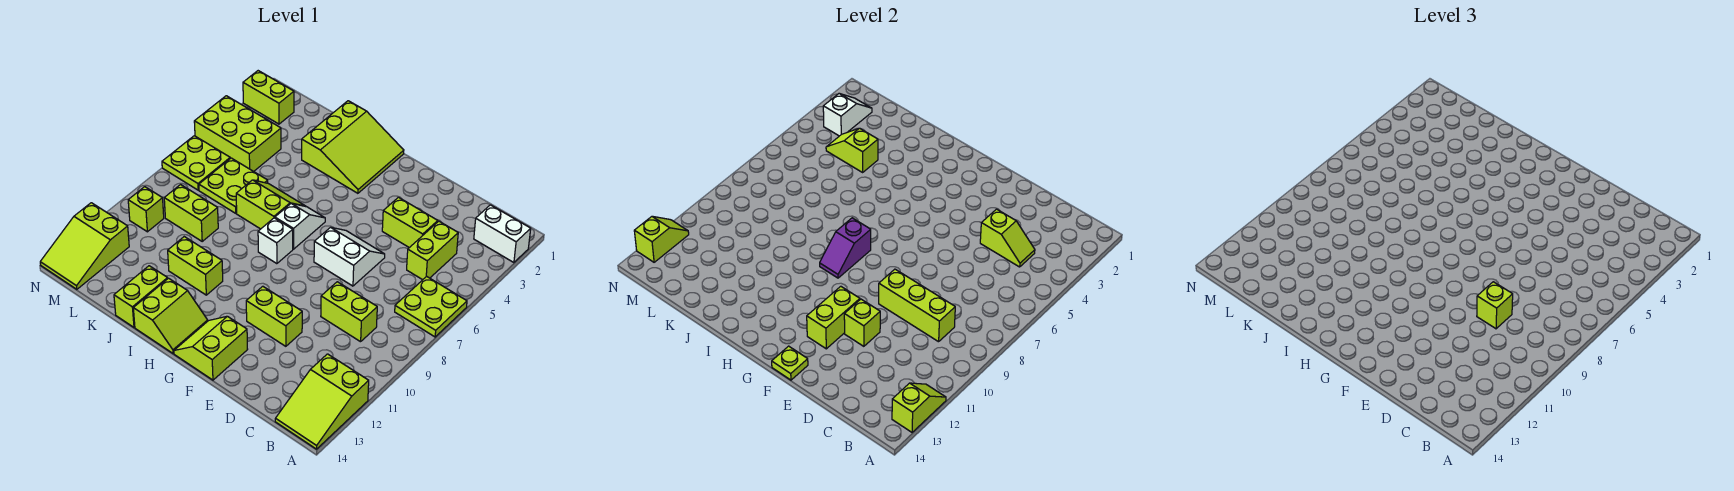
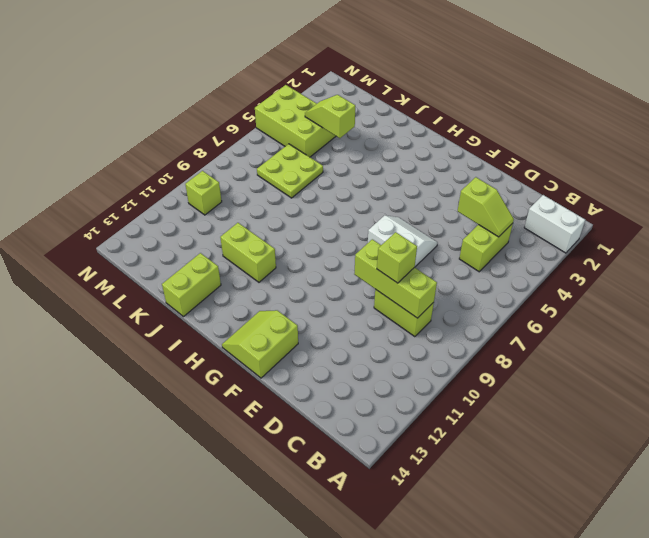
none -> lime plate A6:B7 level 1
none -> lime slope A12:B14 level 1 top 12
none -> lime brick D4:E4 level 1
none -> lime brick E11:F11 level 1

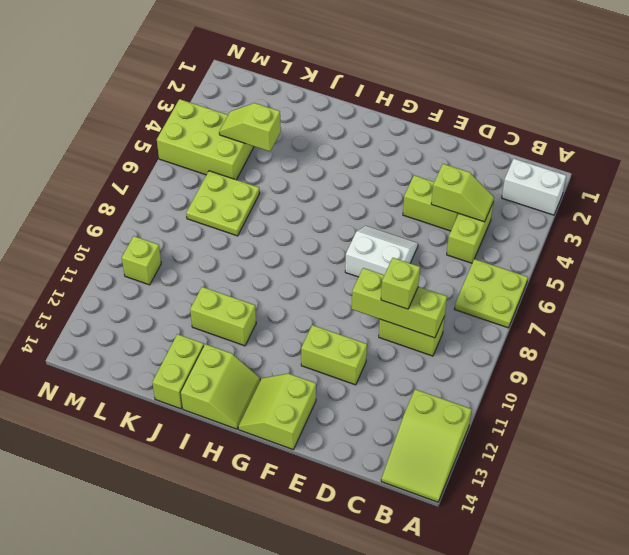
none -> lime slope H1:J3 level 1 top J
none -> white slope H6:H7 level 1 top 7
none -> white brick H8 level 1
none -> lime slope I6:J7 level 1 top 7

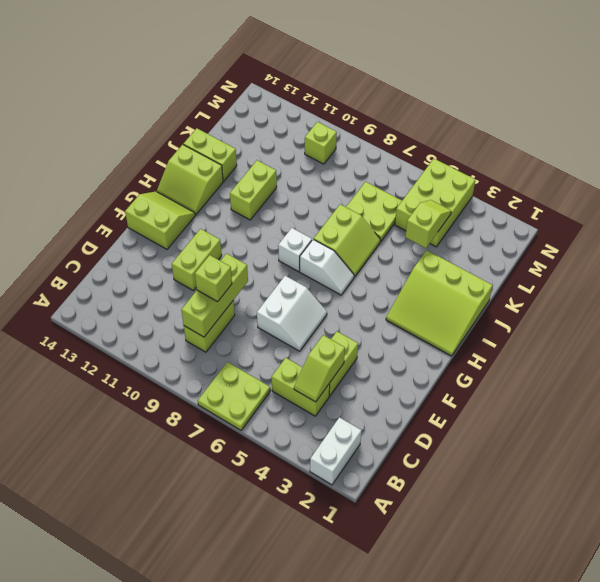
none -> lime slope A12:B14 level 1 top 12
none -> lime brick K9:L9 level 1
none -> lime brick M2:N2 level 1
none -> lime plate M6:N7 level 1

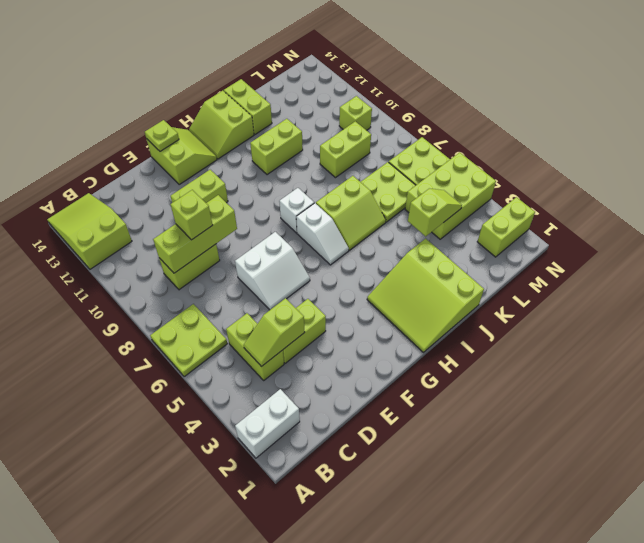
none -> lime slope M12:N14 level 1 top 12
none -> lime slope A12:A13 level 2 top 13
none -> lime brick E11 level 2
none -> lime brick F11:F12 level 2

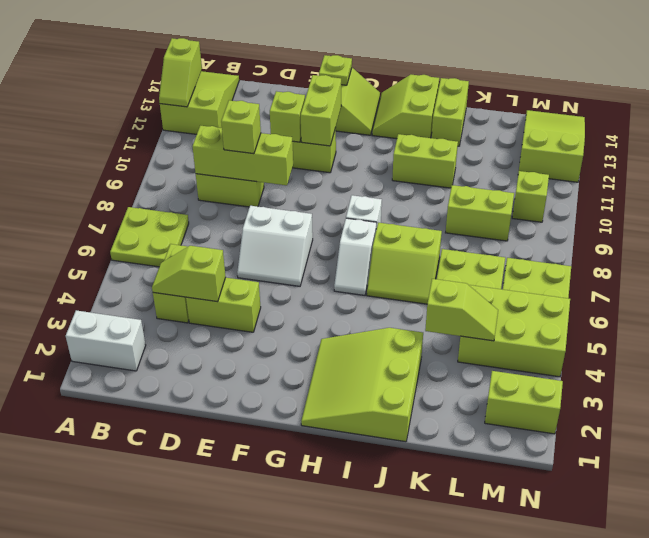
none -> purple slope H8:H9 level 2 top 8
none -> white slope M2:M3 level 2 top 3
none -> lime slope N12:N13 level 2 top 13

